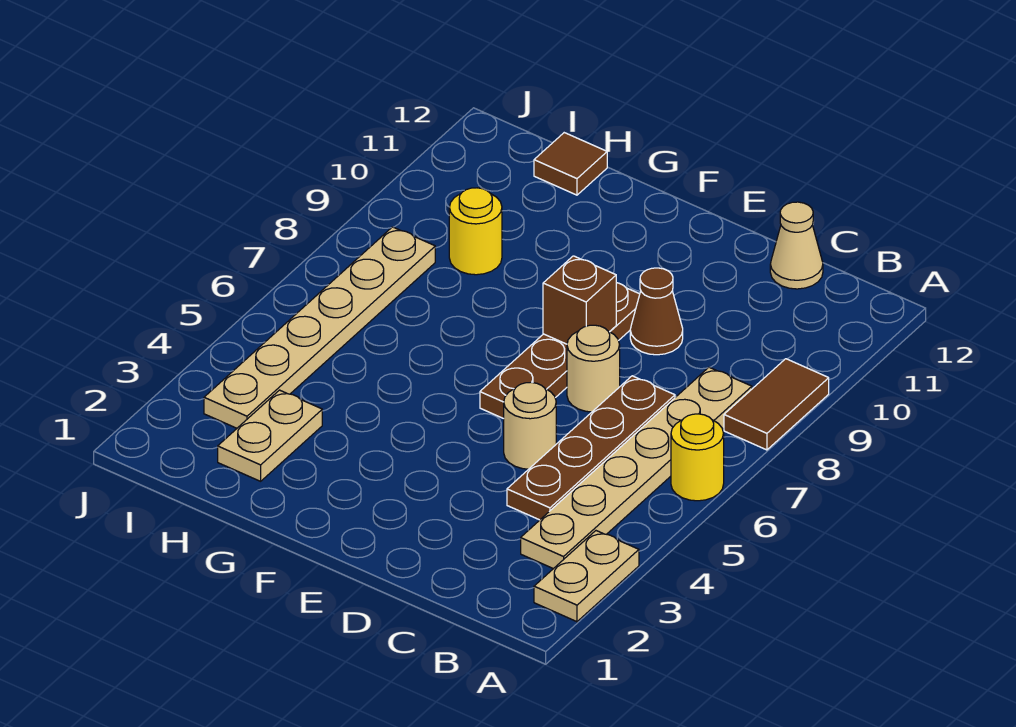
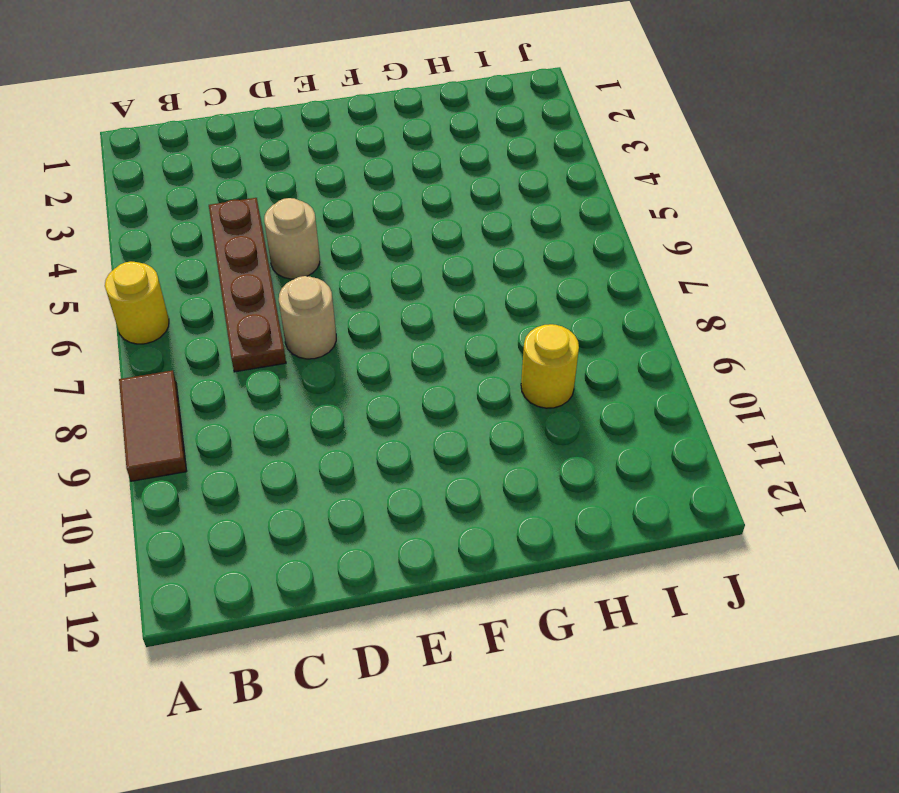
none -> tan plate A2:A3 level 1
none -> tan plate B3:B8 level 1
none -> tan cone C12 level 1

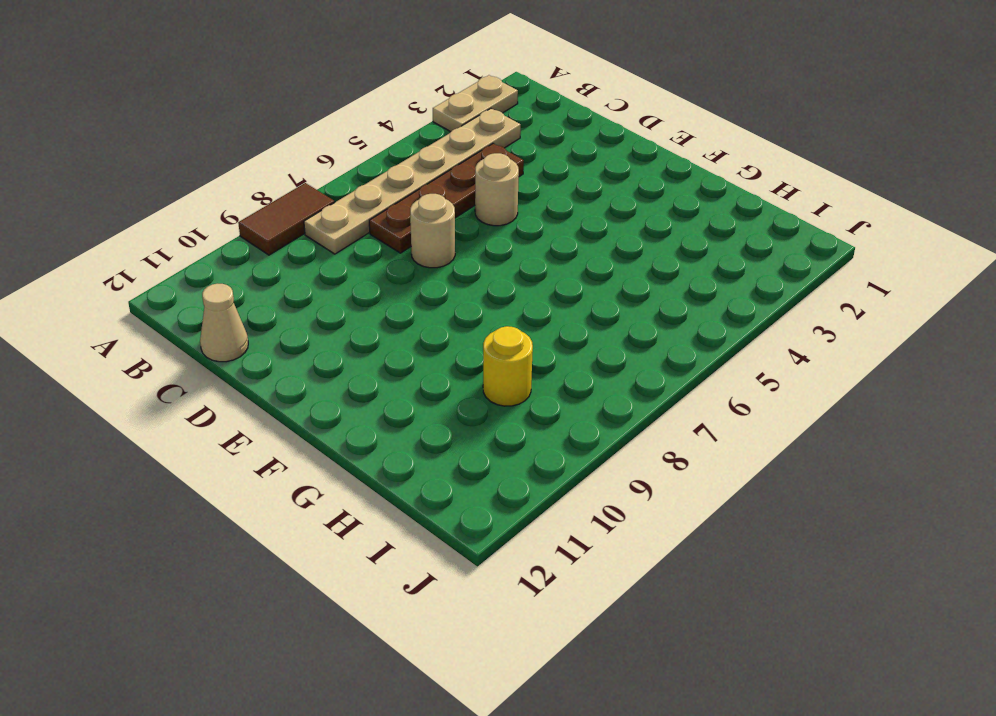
none -> yellow round brick A6 level 1
none -> brown cone D9 level 1
none -> brown plate E6:E9 level 1

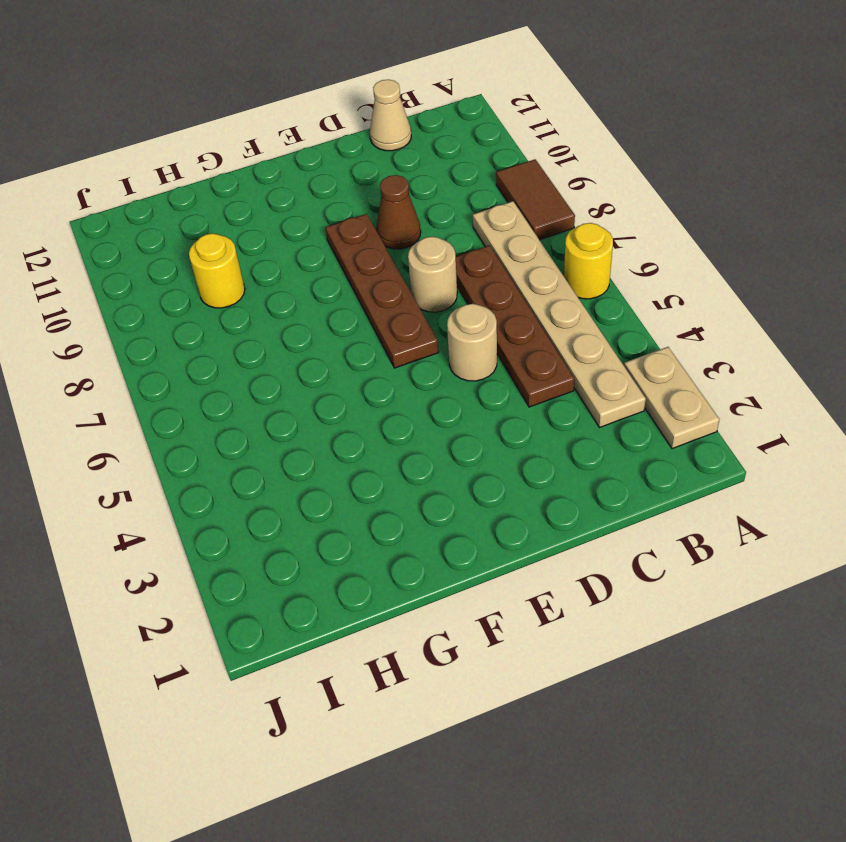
none -> tan plate H2:H3 level 1
none -> brown tile H12 level 1
none -> tan plate I3:I8 level 1

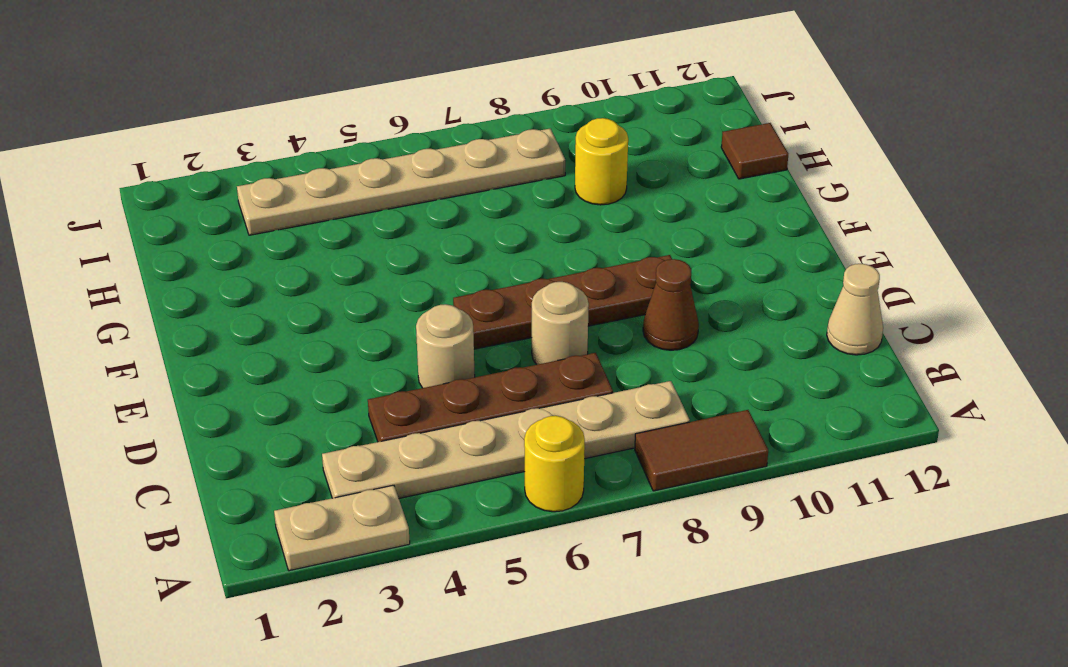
none -> tan plate H2:H3 level 1
none -> brown brick E8 level 2

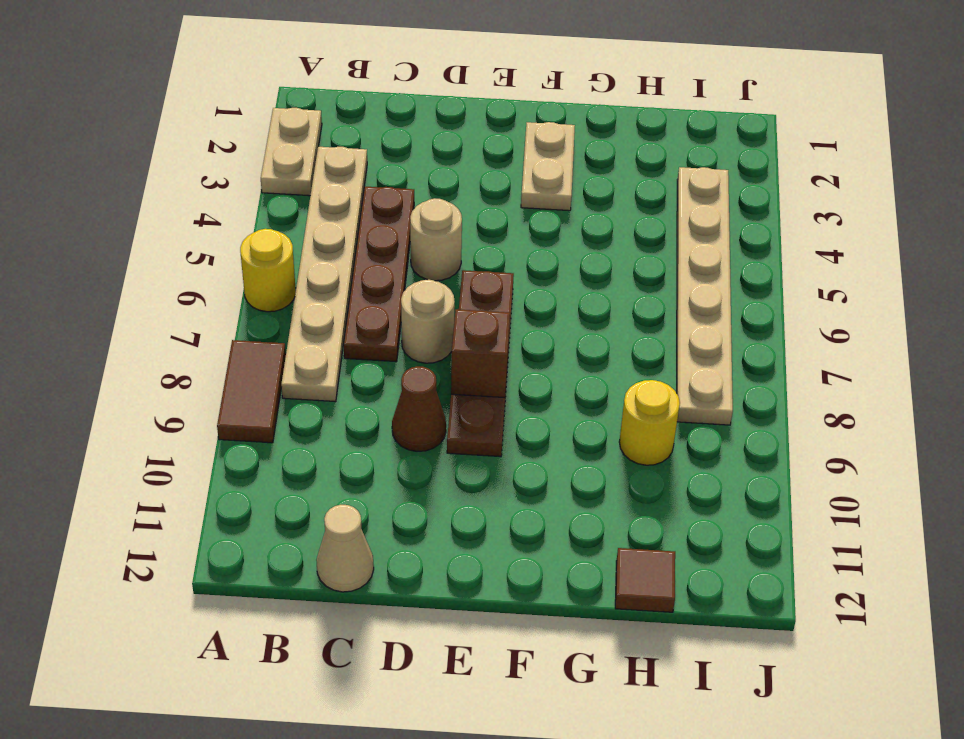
tan plate F2:F3 level 1 -> tan plate H2:H3 level 1

